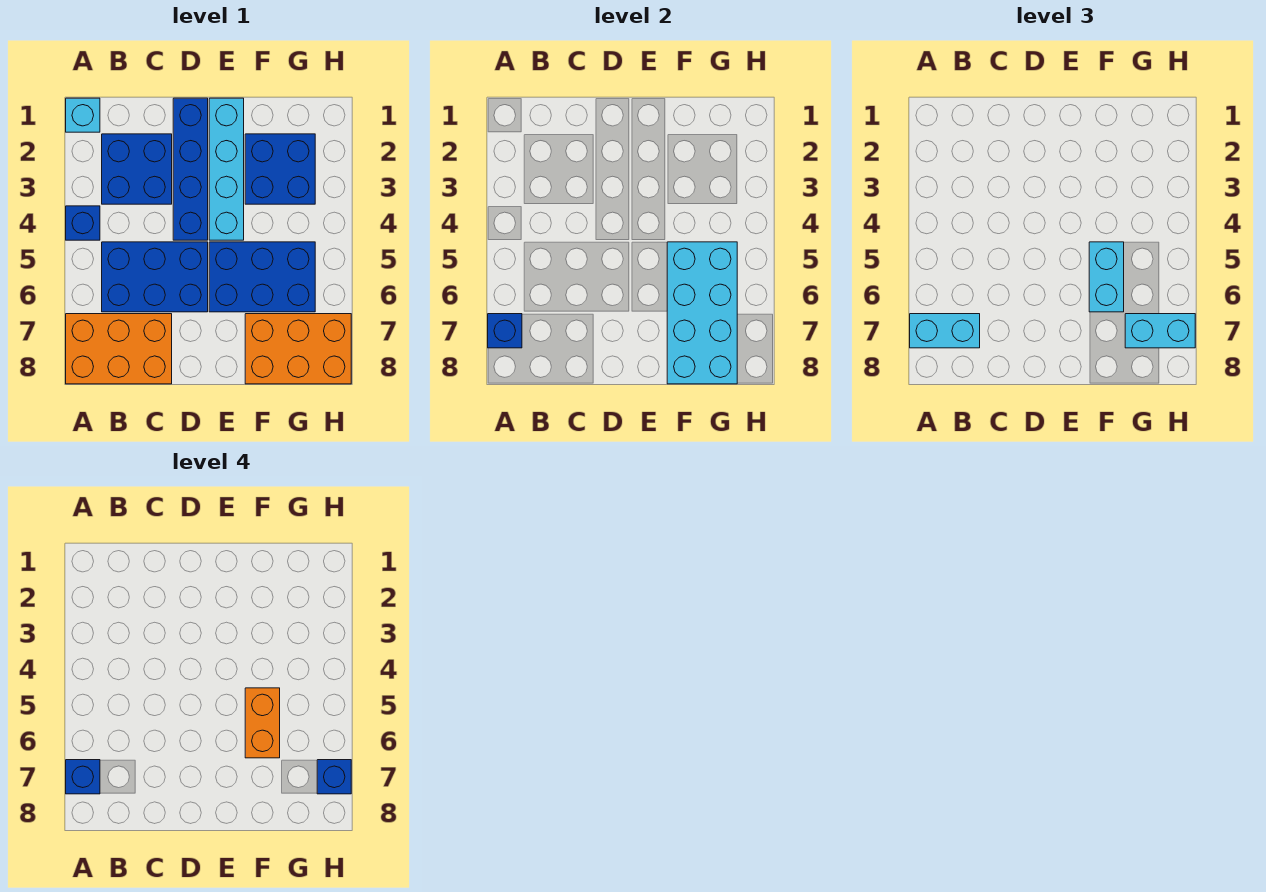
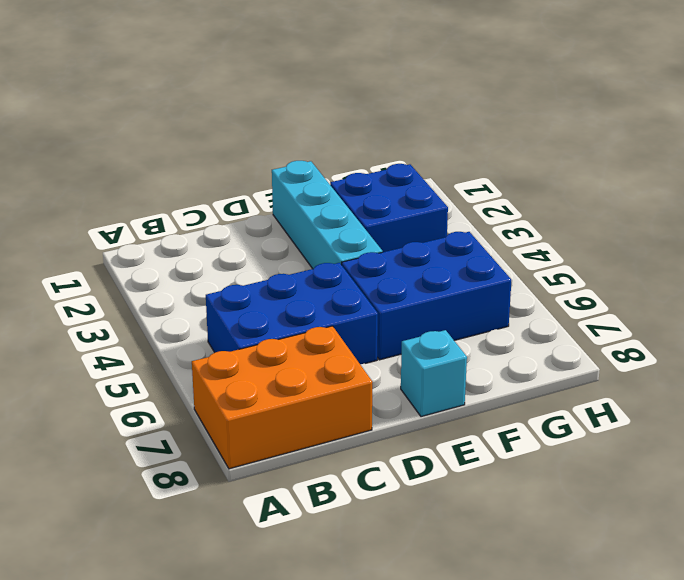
cyan brick E8 level 1 -> cyan brick A1 level 1
none -> blue brick A4 level 1
none -> blue brick B2:C3 level 1
none -> blue brick D1:D4 level 1

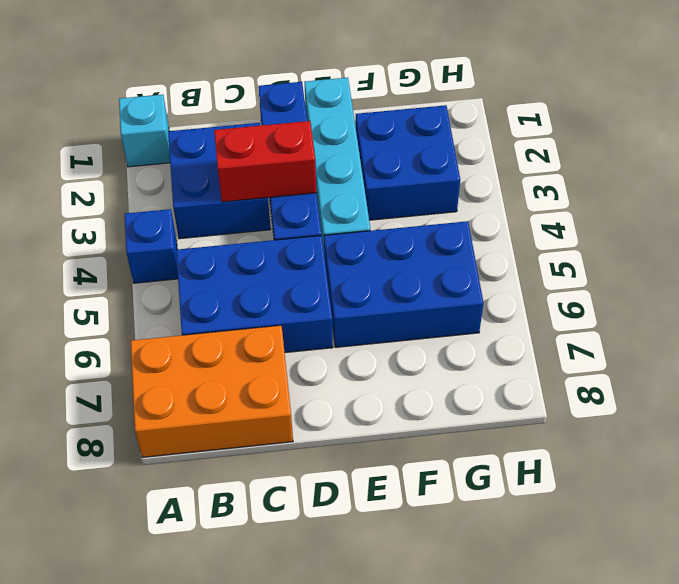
red brick C3:D3 level 2 -> none
none -> orange brick F7:H8 level 1
none -> blue brick A7 level 2
none -> cyan brick F5:G8 level 2

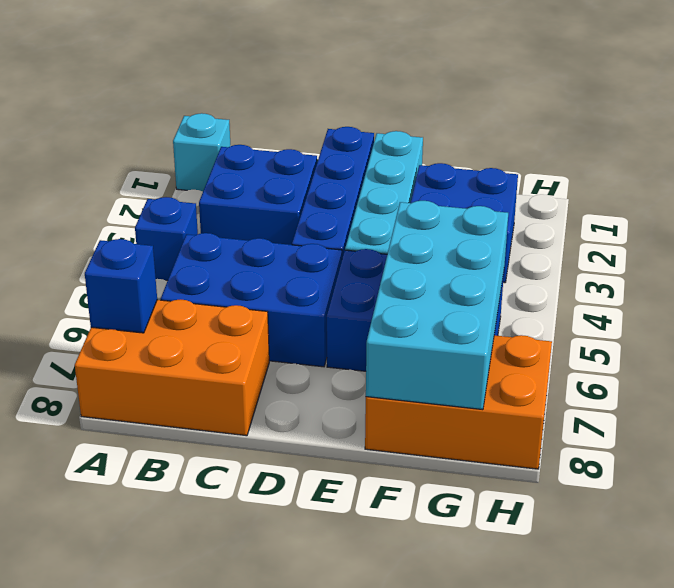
none -> cyan brick A7:B7 level 3
none -> cyan brick F5:F6 level 3
none -> cyan brick G7:H7 level 3

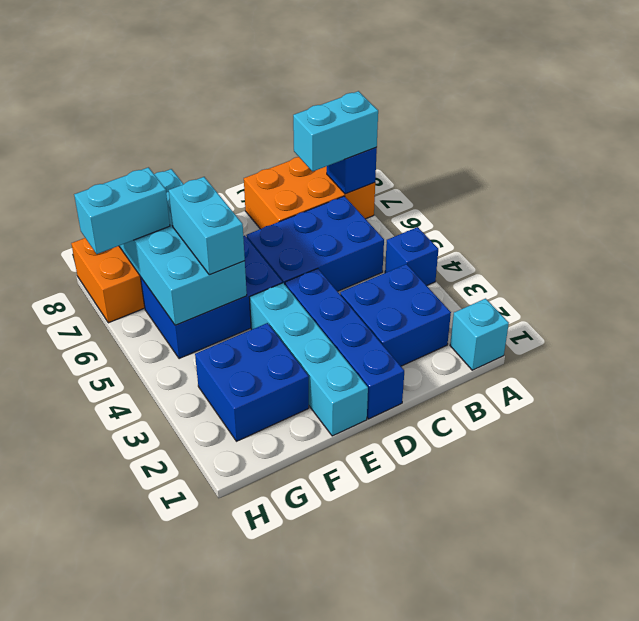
none -> blue brick A7 level 4
none -> orange brick F5:F6 level 4
none -> blue brick H7 level 4

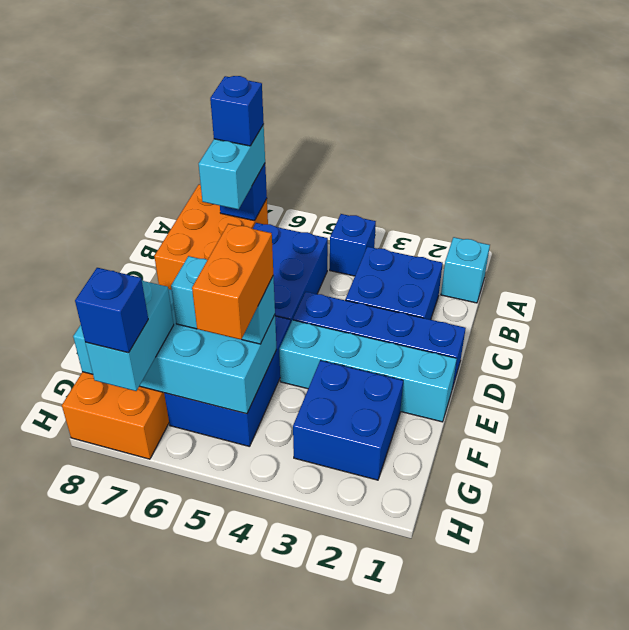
orange brick F5:G5 level 4 -> orange brick F5:F6 level 4

